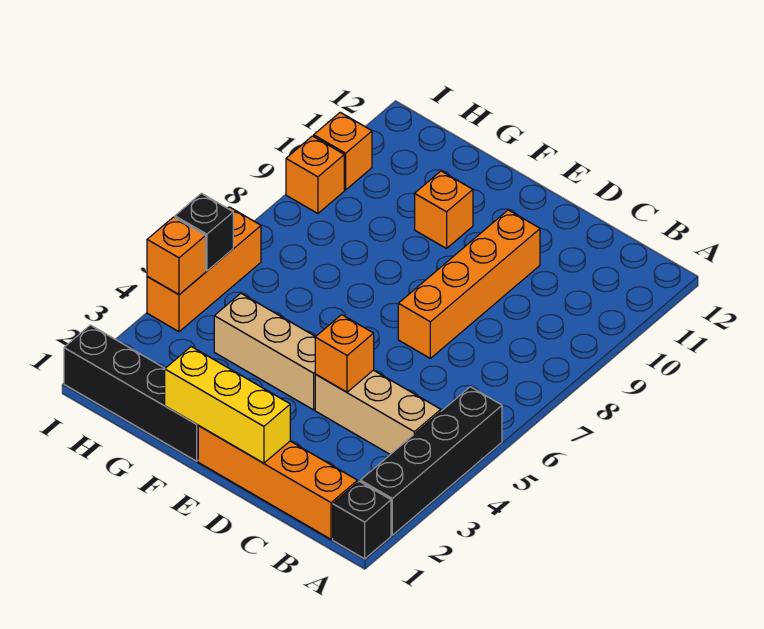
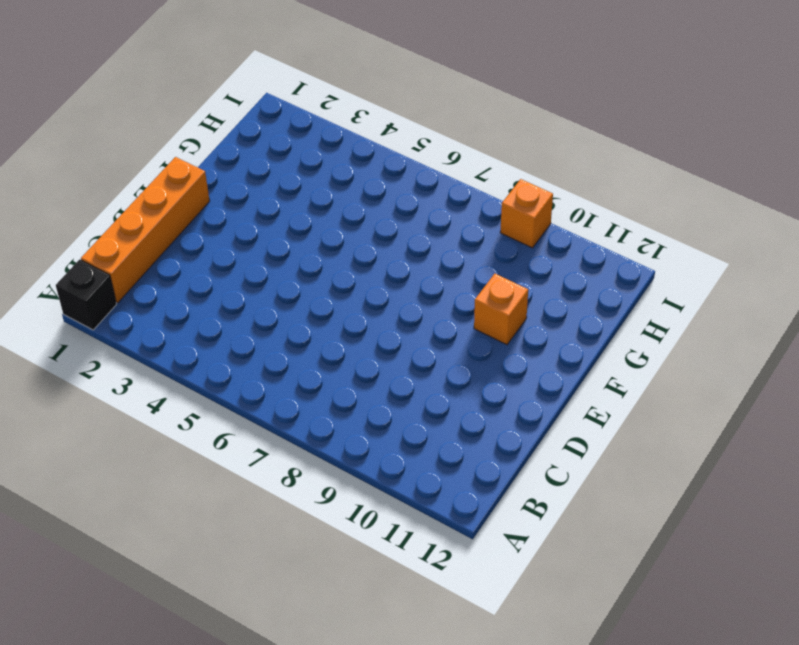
none -> black brick A2:A5 level 1
none -> tan brick B4:D4 level 1
none -> orange brick D7:D10 level 1

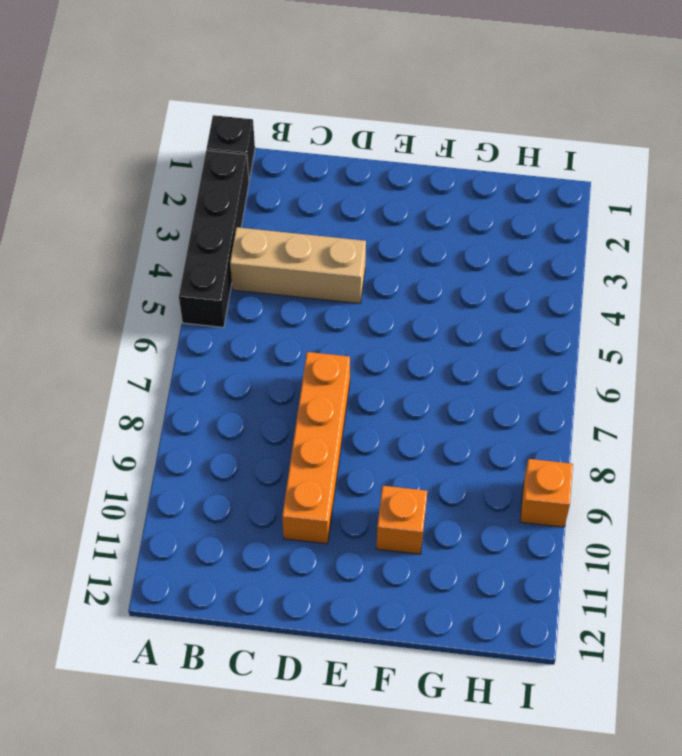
none -> orange brick B1:E1 level 1
none -> tan brick E4:G4 level 1
none -> black brick F1:I1 level 1

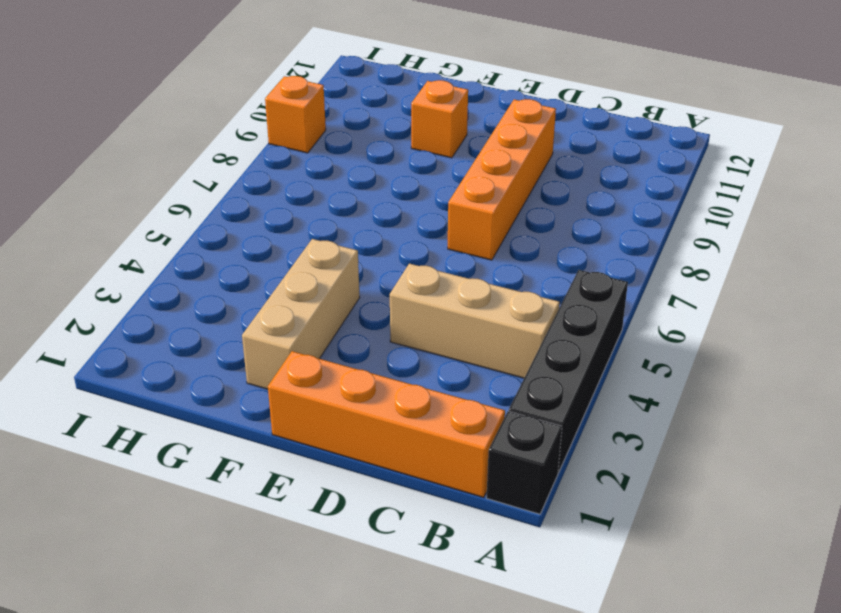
tan brick F2:F4 level 1 -> tan brick E4:G4 level 1
none -> black brick F1:I1 level 1
none -> orange brick I4:I6 level 1
none -> orange brick I10 level 1

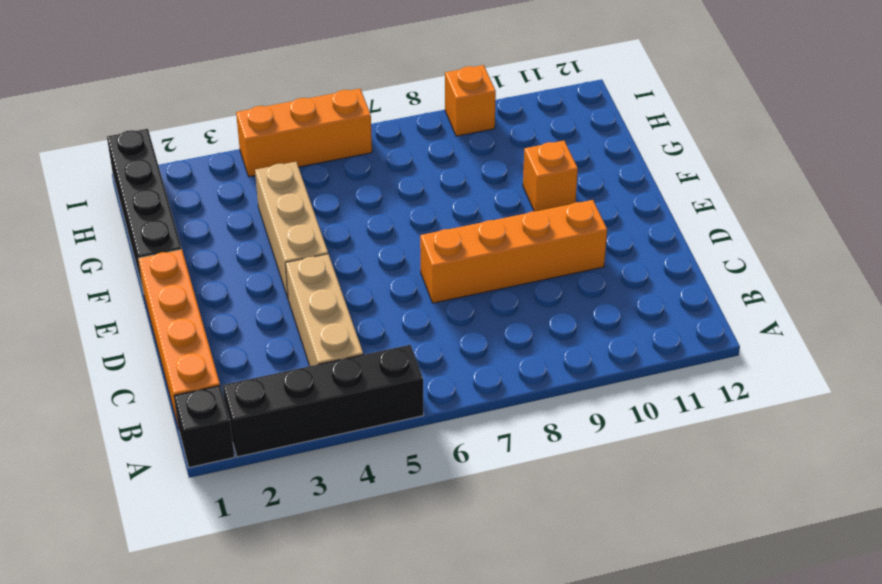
none -> orange brick I10 level 1
none -> yellow brick D1:F1 level 2
none -> orange brick D4 level 2

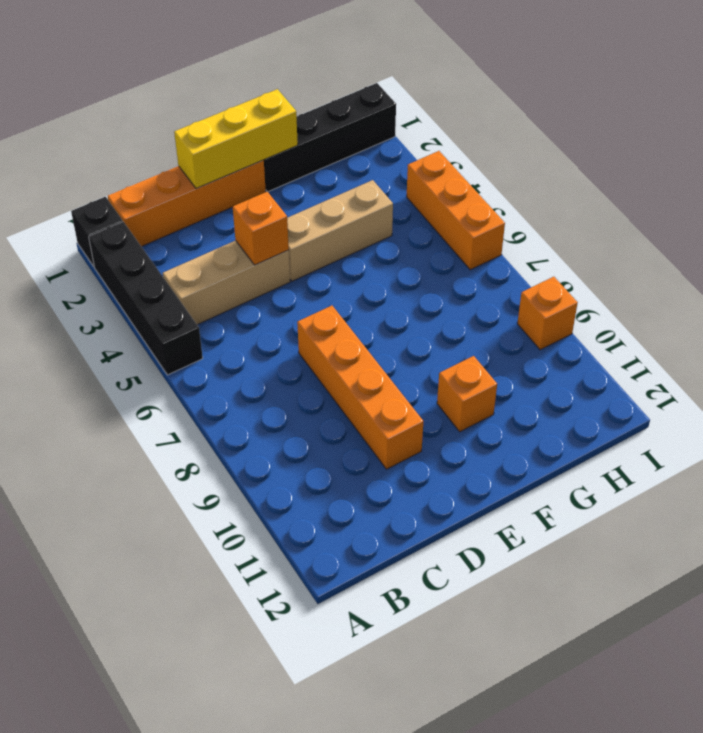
none -> orange brick I10 level 1
none -> orange brick I4 level 2
none -> black brick I5 level 2

